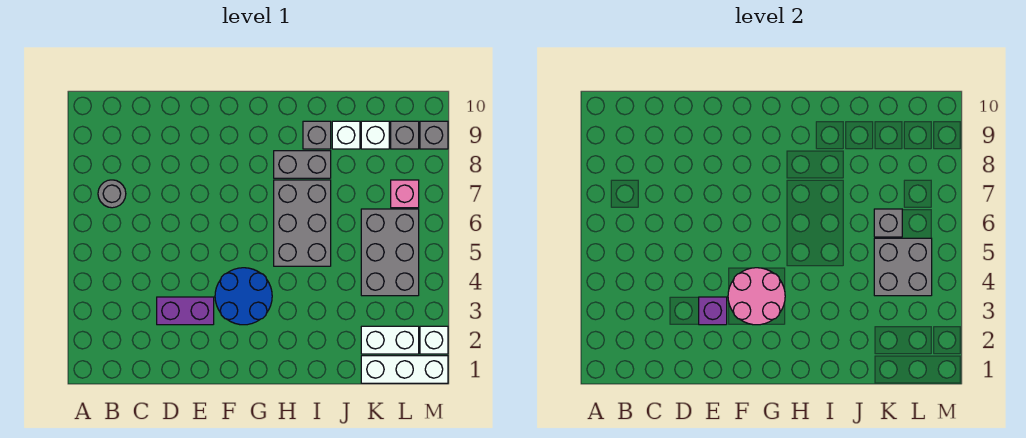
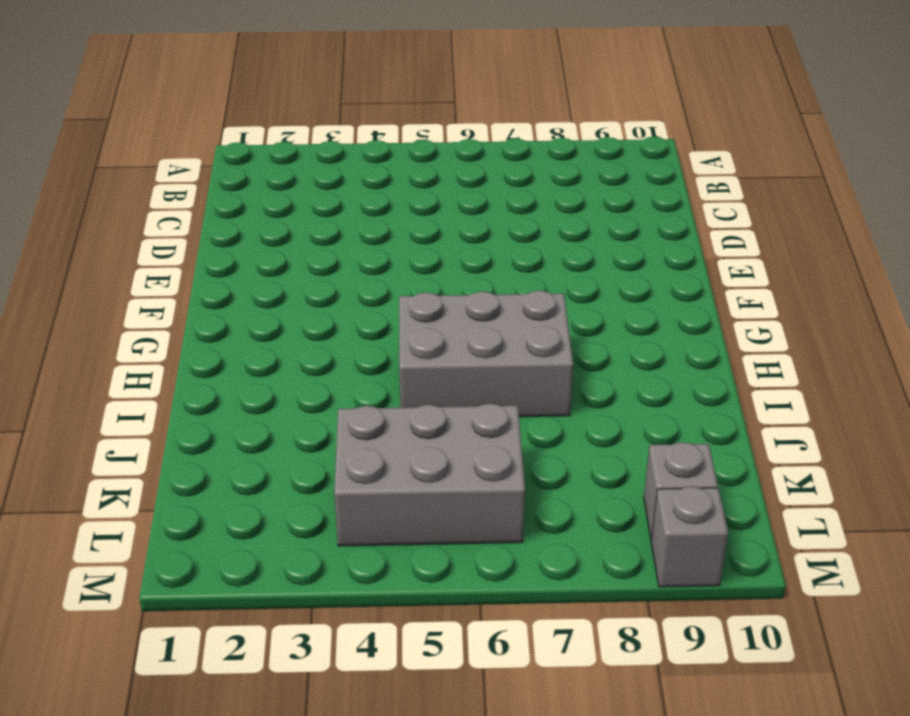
none -> grey round brick B7 level 1
none -> purple brick D3:E3 level 1
none -> blue round brick F3:G4 level 1

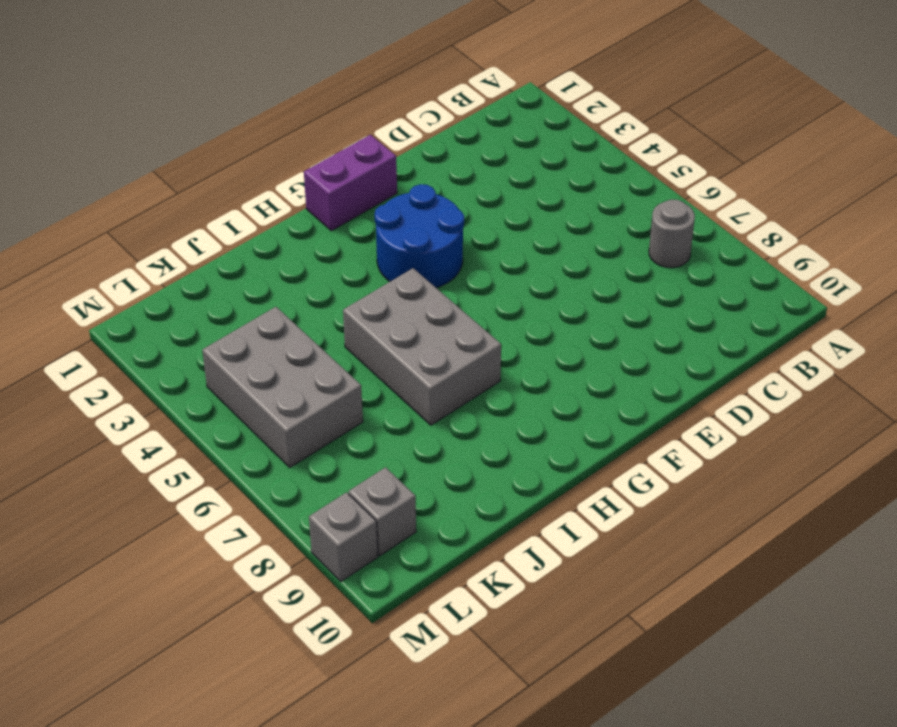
purple brick F1:G1 level 1 -> purple brick D3:E3 level 1
none -> grey brick H8:I8 level 1
none -> grey brick I9 level 1
none -> white brick J9 level 1

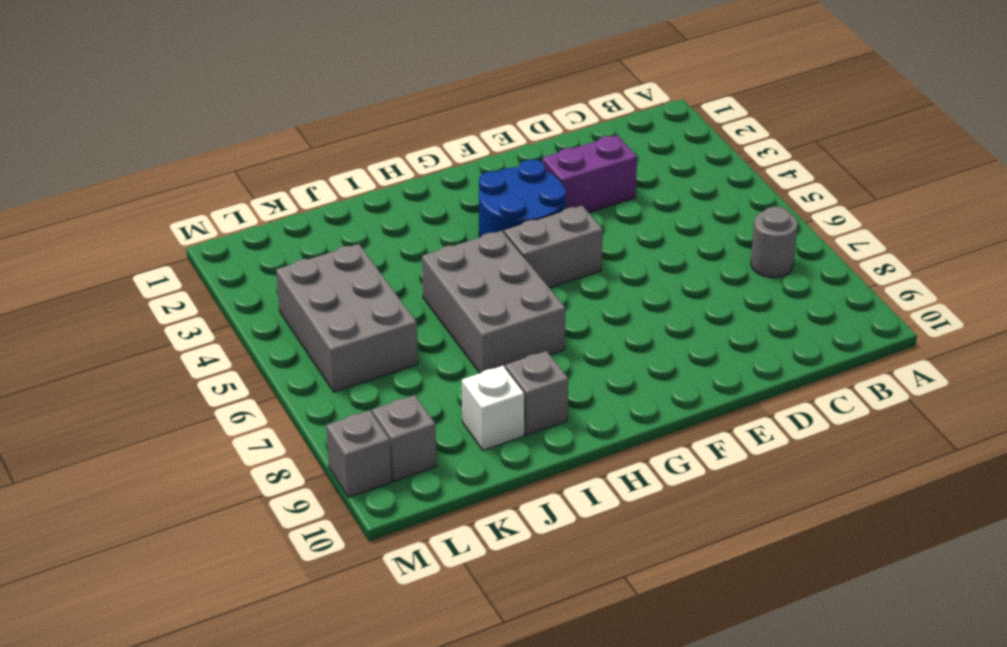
grey brick F5:G5 level 1 -> grey brick H8:I8 level 1
none -> white brick K1:M1 level 1
none -> white brick K2:L2 level 1
none -> white brick K9 level 1

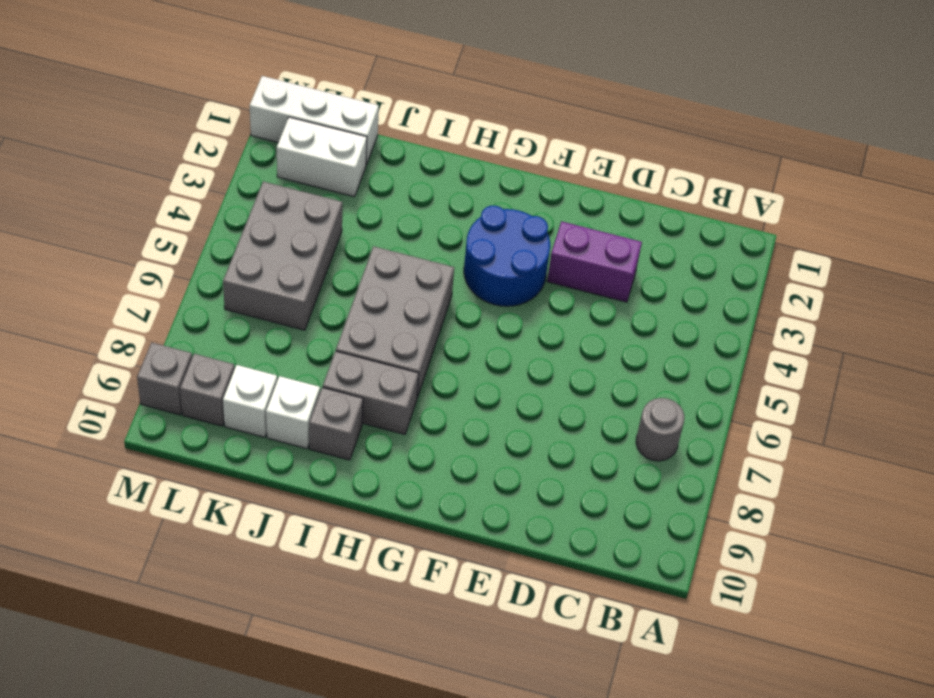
none -> pink brick L7 level 1
none -> white brick M2 level 1
none -> purple brick E3 level 2

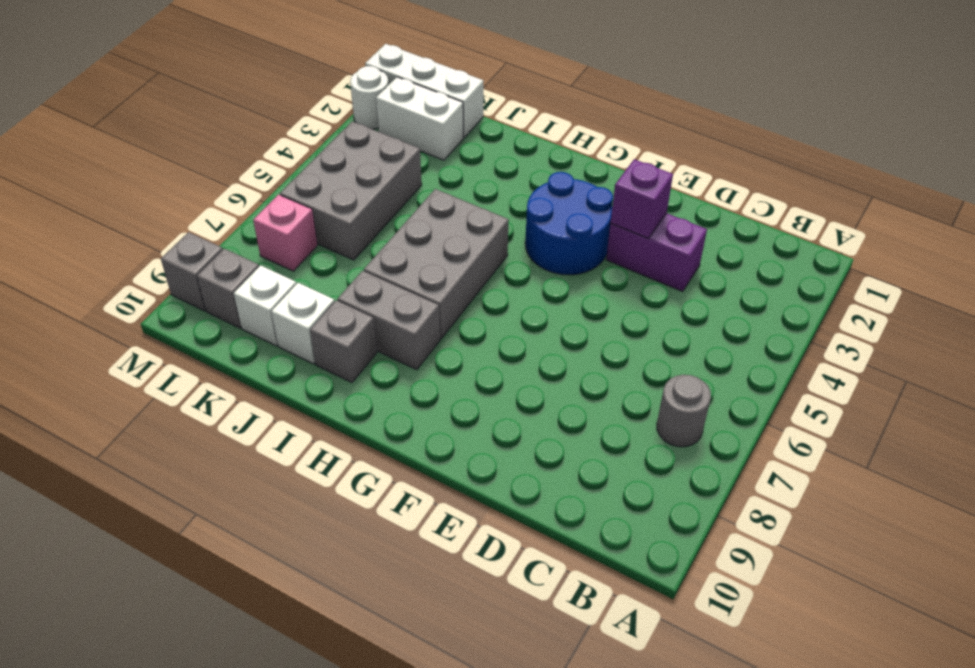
white round brick M2 level 1 -> white brick M2 level 1
none -> pink round brick F3:G4 level 2
none -> grey brick K4:L5 level 2
none -> grey brick K6 level 2

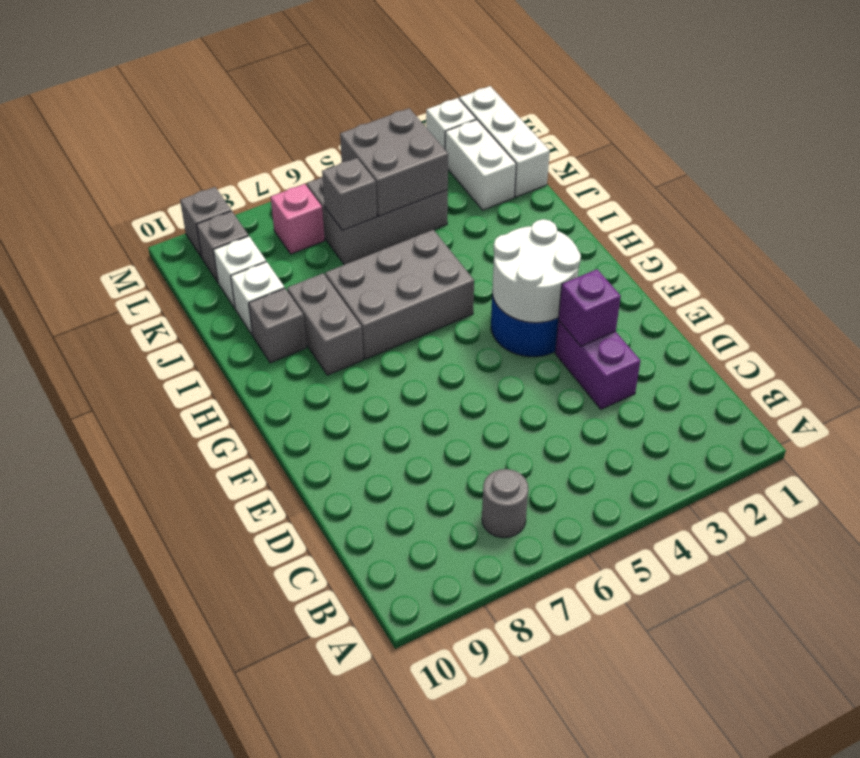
white round brick F3:G4 level 2 -> pink round brick F3:G4 level 2

